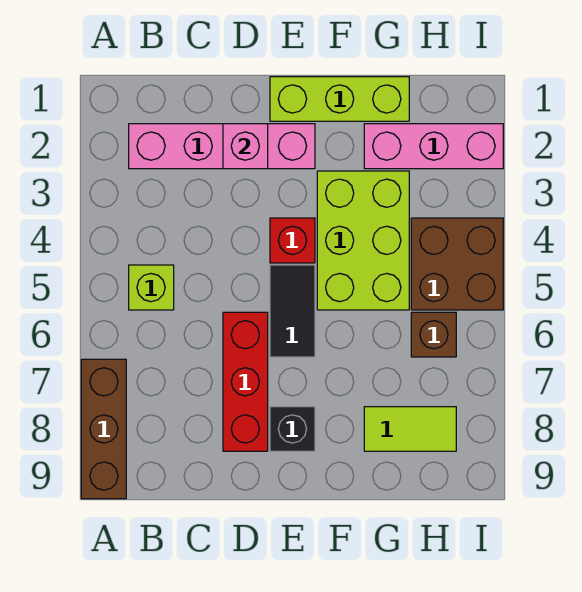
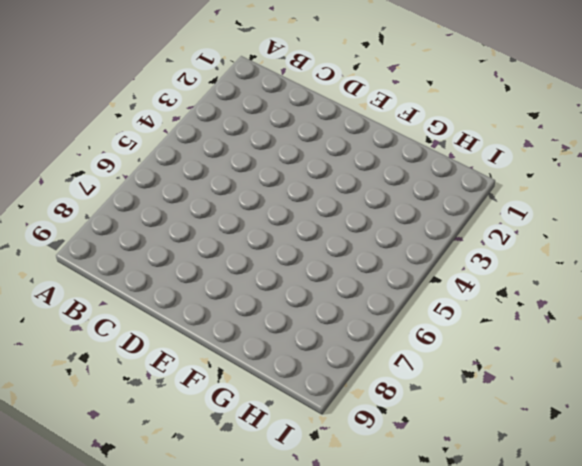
none -> brown brick A7:A9 level 1
none -> pink brick B2:E2 level 1
none -> lime brick B5 level 1

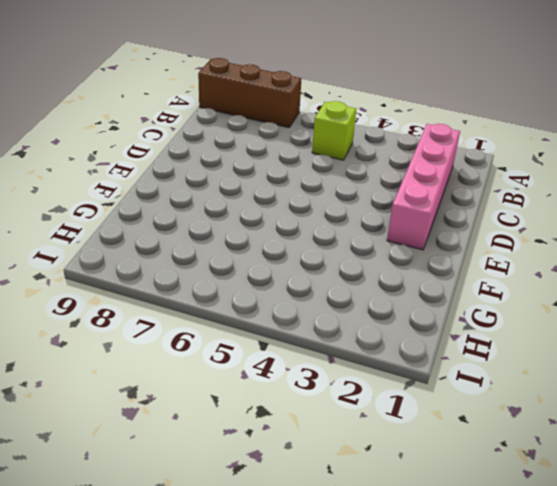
none -> red brick D6:D8 level 1
none -> lime brick E1:G1 level 1
none -> red brick E4 level 1

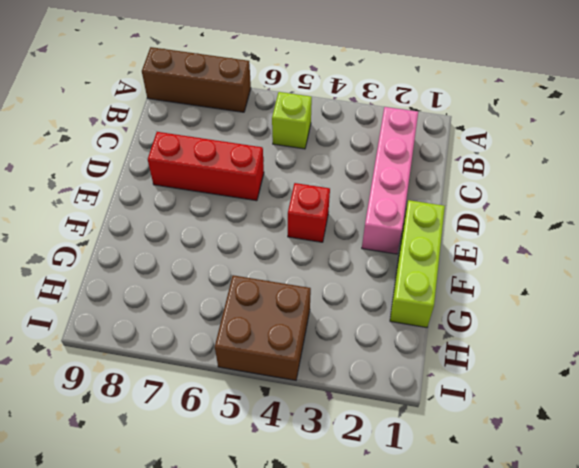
none -> black tile E5:E6 level 1
none -> black brick E8 level 1
none -> lime brick F3:G5 level 1

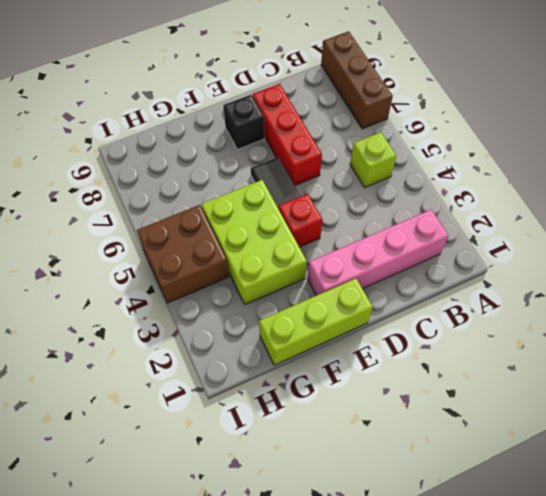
none -> pink brick G2:I2 level 1
none -> lime tile G8:H8 level 1
none -> brown brick H6 level 1

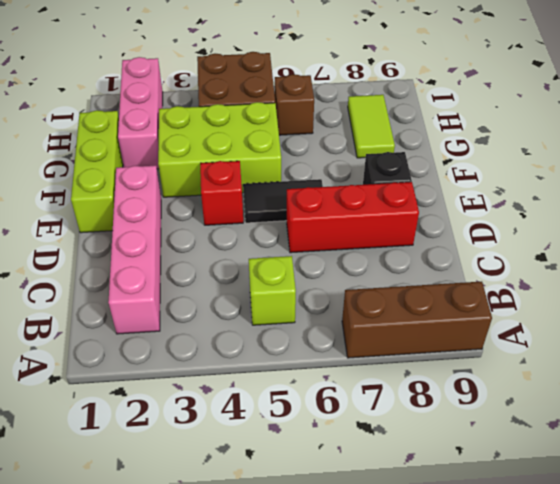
none -> pink brick D2 level 2

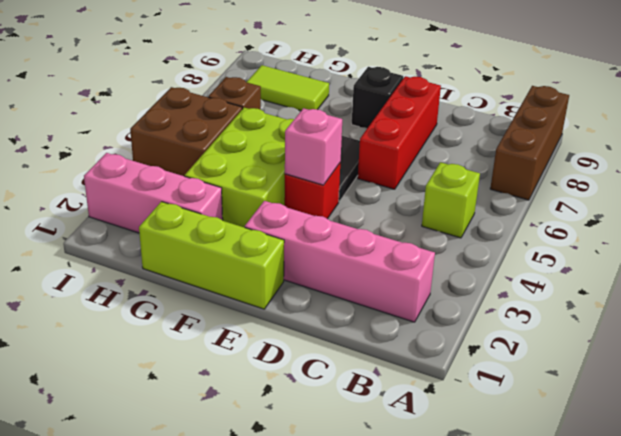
pink brick E4 level 2 -> pink brick D2 level 2

